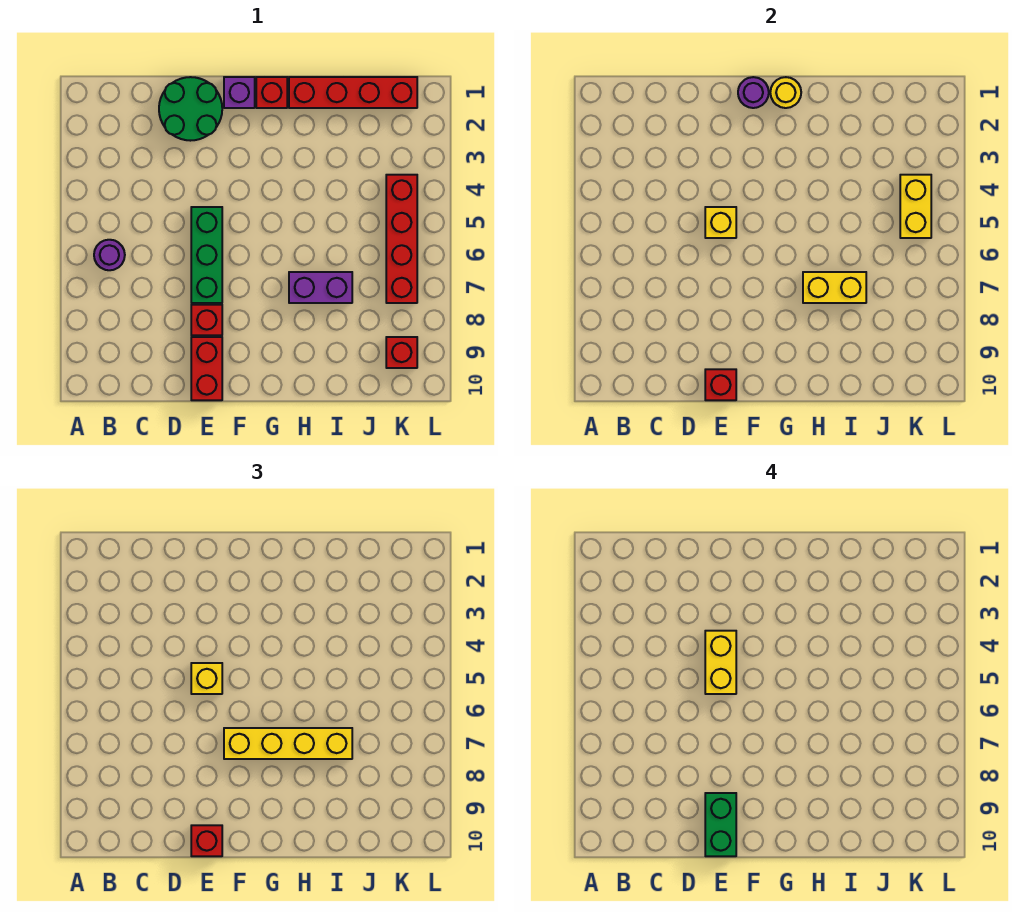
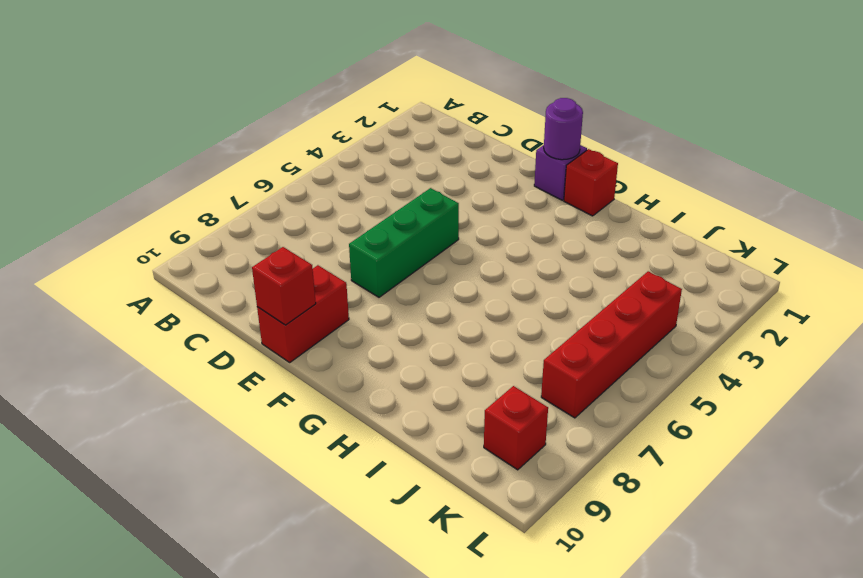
none -> purple round brick B6 level 1
none -> green round brick D1:E2 level 1
none -> red brick E8 level 1

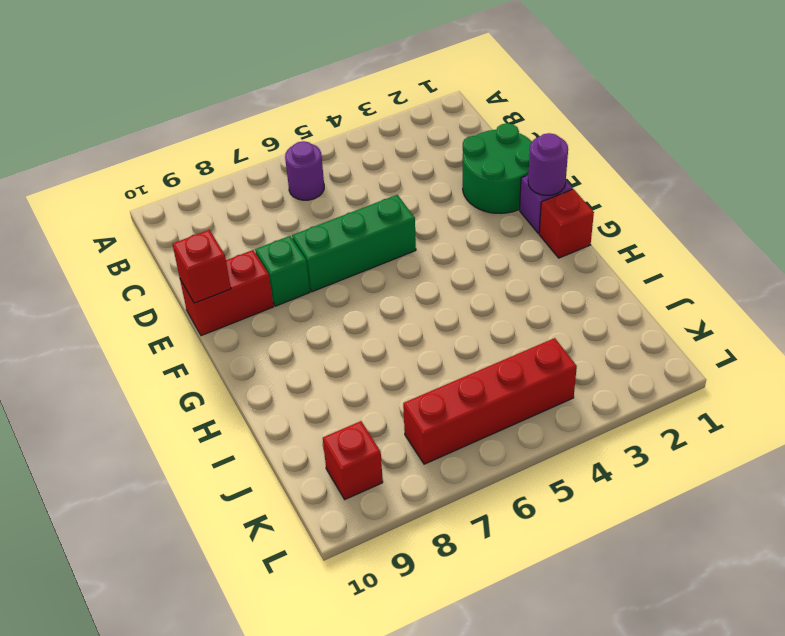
green brick E8 level 1 -> red brick E8 level 1
none -> red brick H1:K1 level 1
none -> purple brick H7:I7 level 1
none -> yellow brick E5 level 2

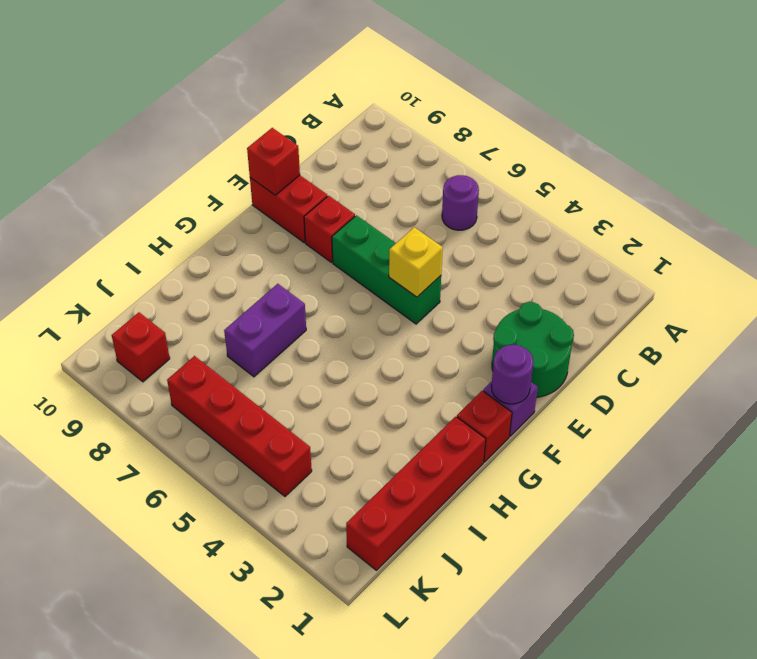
none -> yellow round brick G1 level 2
none -> yellow brick H7:I7 level 2
none -> yellow brick K4:K5 level 2

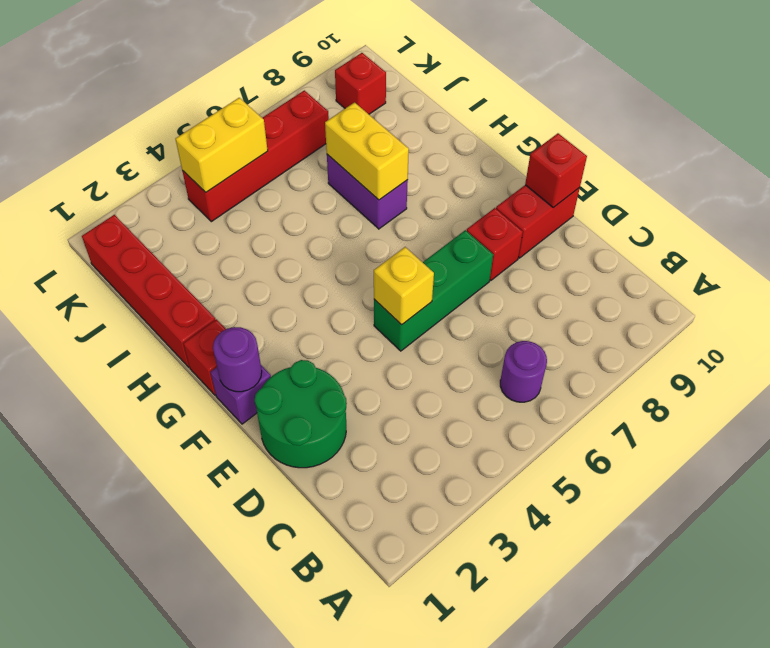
none -> yellow round brick G1 level 2
none -> yellow brick E5 level 3
none -> red brick E10 level 3

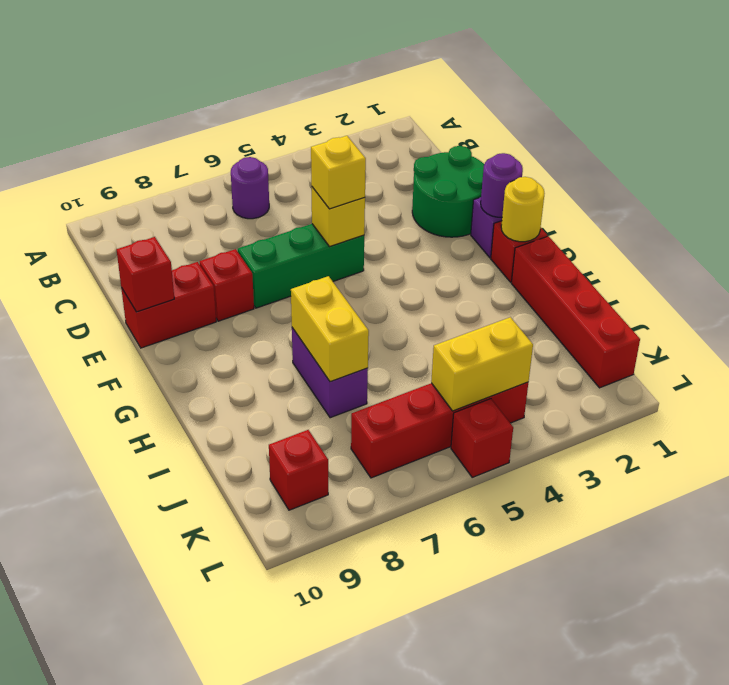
red brick L5 level 1 -> red brick E10 level 3
none -> yellow brick F7:I7 level 3
none -> yellow brick E4:E5 level 4
none -> green brick E9:E10 level 4

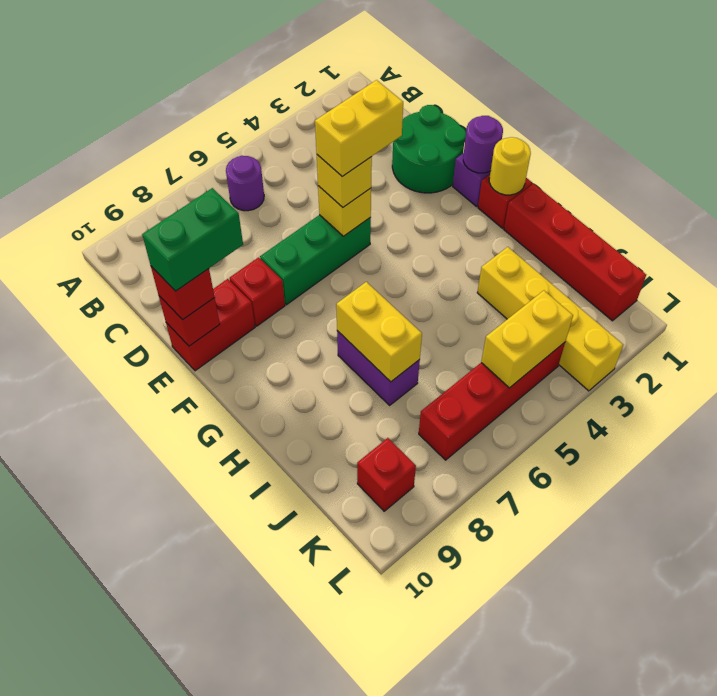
yellow brick I3:L3 level 1 -> yellow brick F7:I7 level 3

